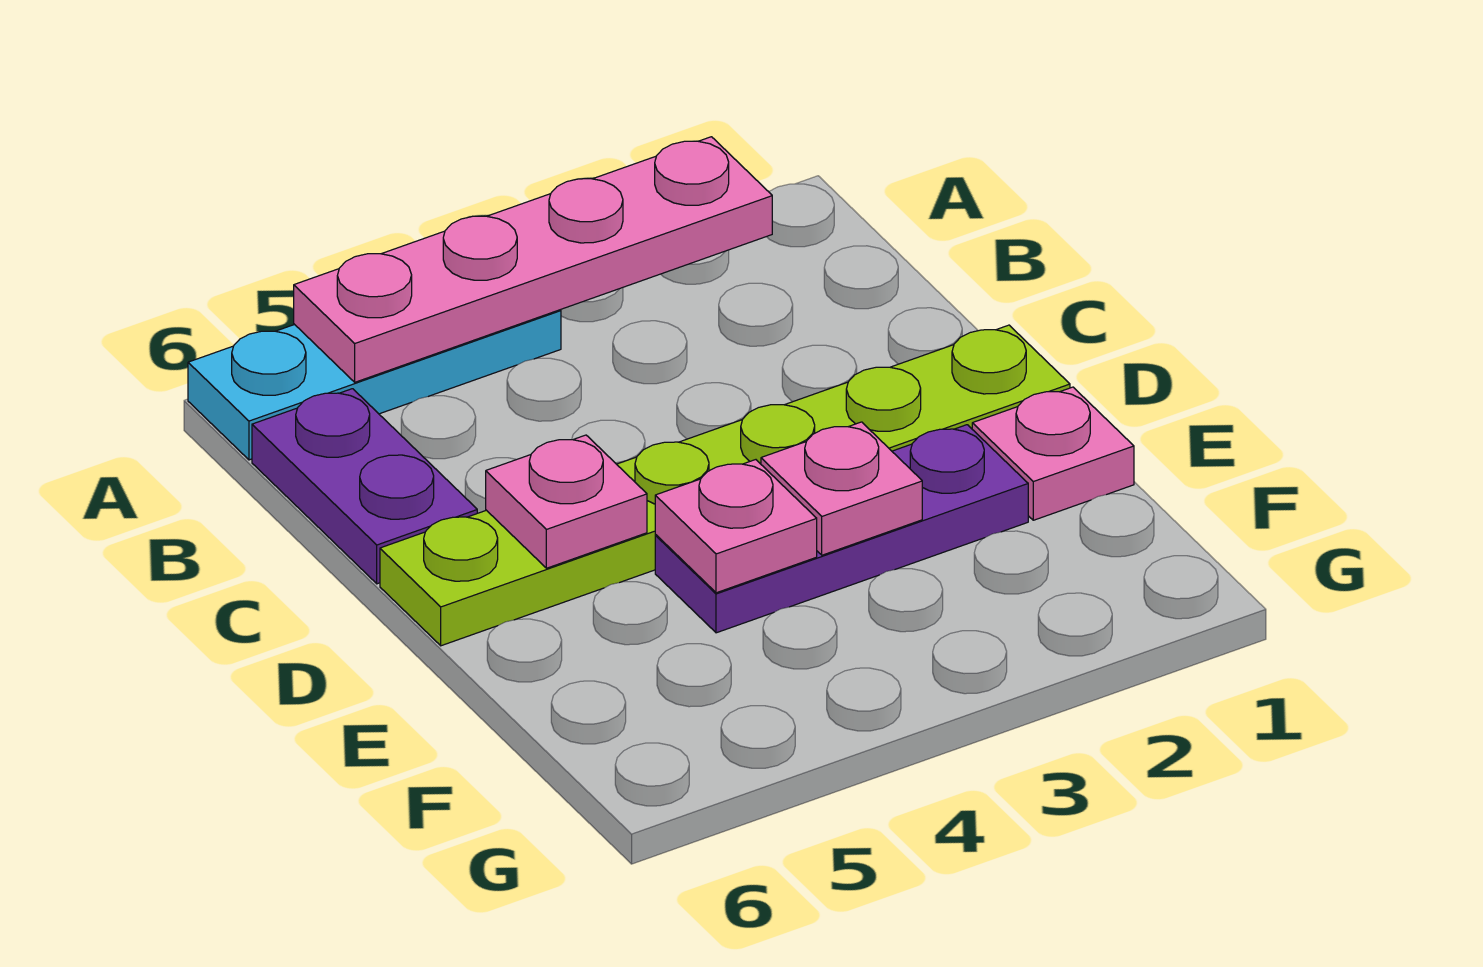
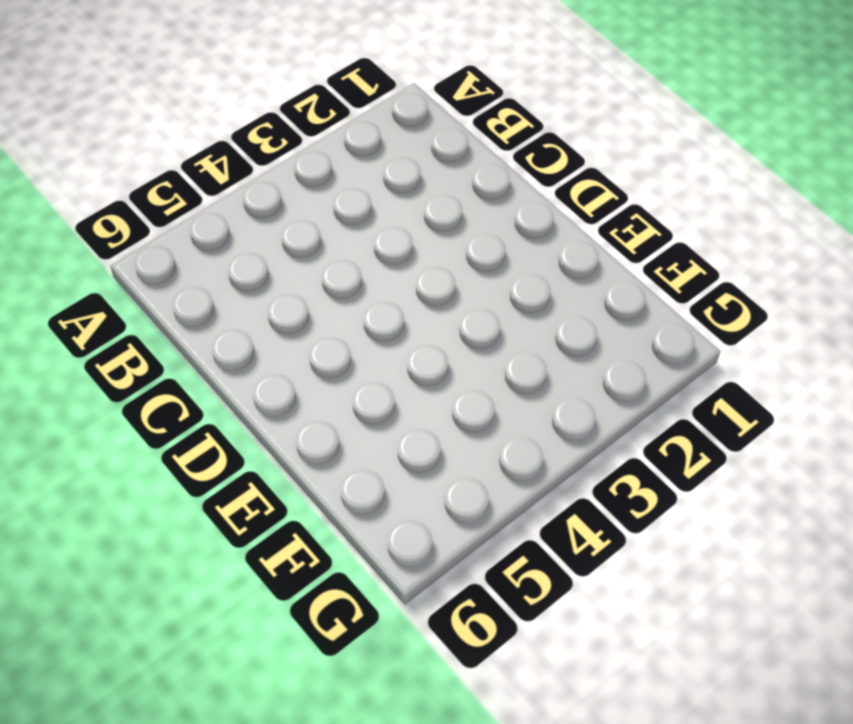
none -> cyan plate A4:A6 level 1
none -> purple plate B6:C6 level 1

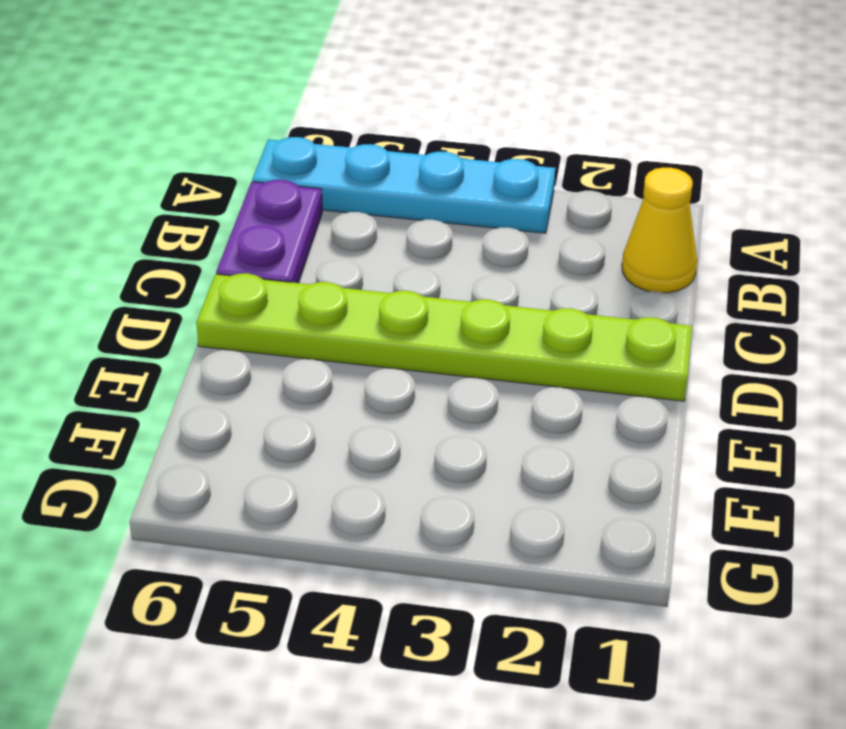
cyan plate A3:A6 level 1 -> cyan plate A4:A6 level 1
yellow cone B1 level 1 -> none
none -> pink plate E1 level 1
none -> purple plate E2:E4 level 1

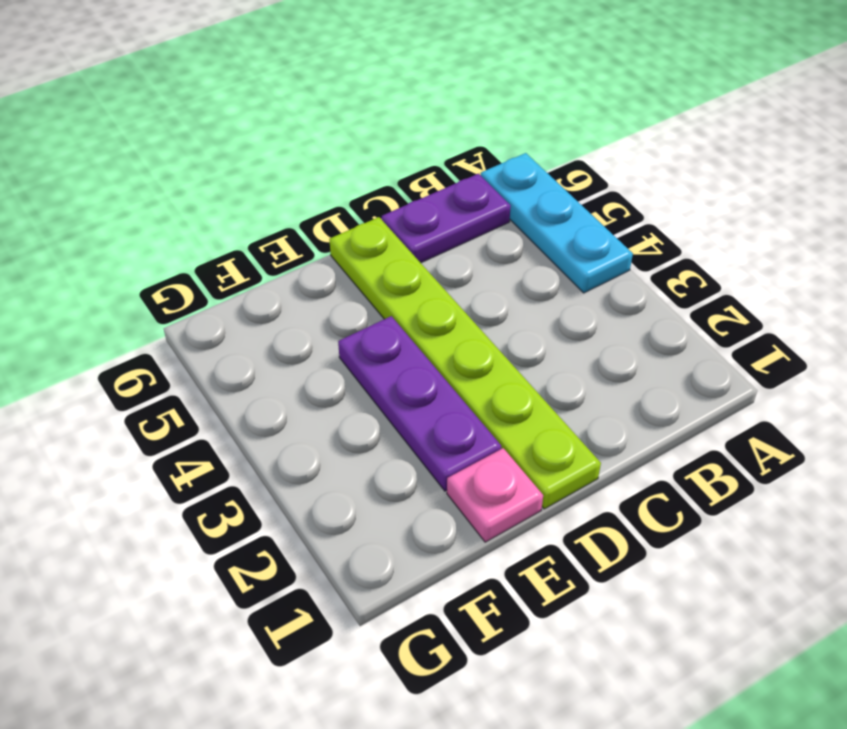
none -> pink plate A2:A5 level 2
none -> pink plate D5 level 2

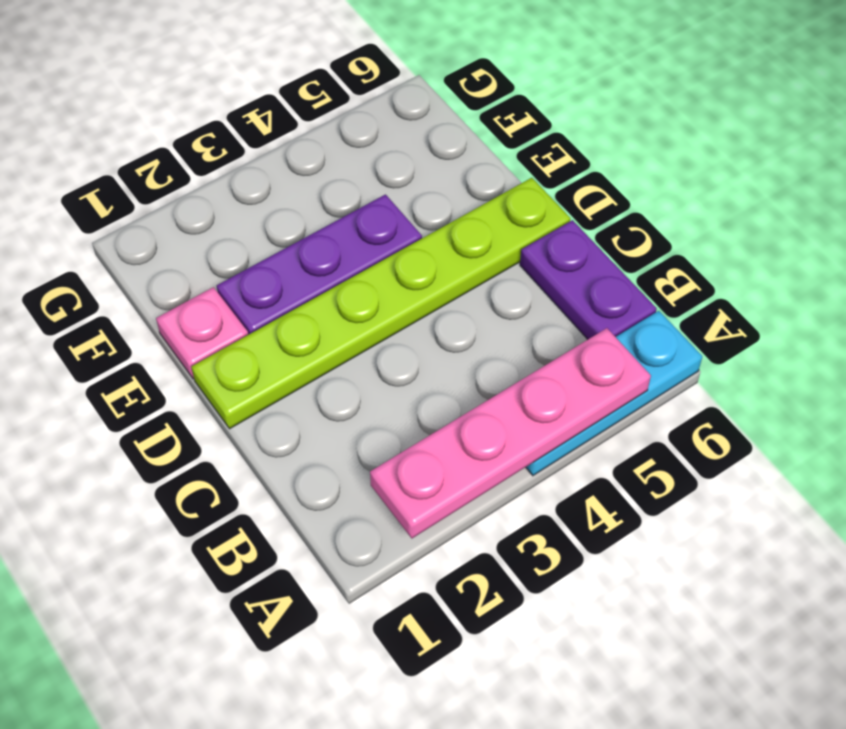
none -> pink plate D5 level 2
none -> pink plate E3 level 2

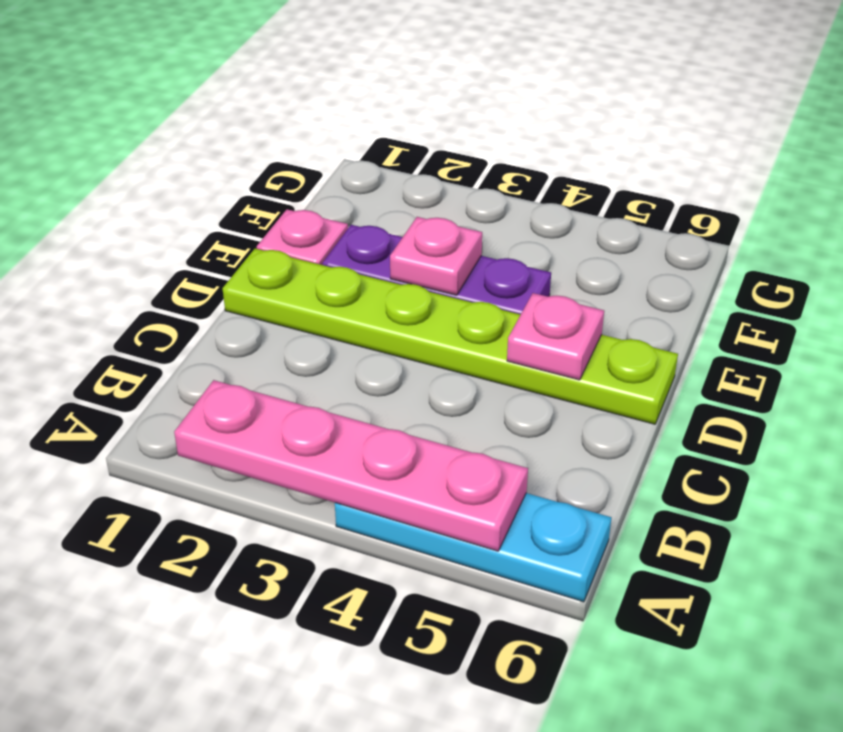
none -> purple plate B6:C6 level 1
none -> pink plate E4 level 2

